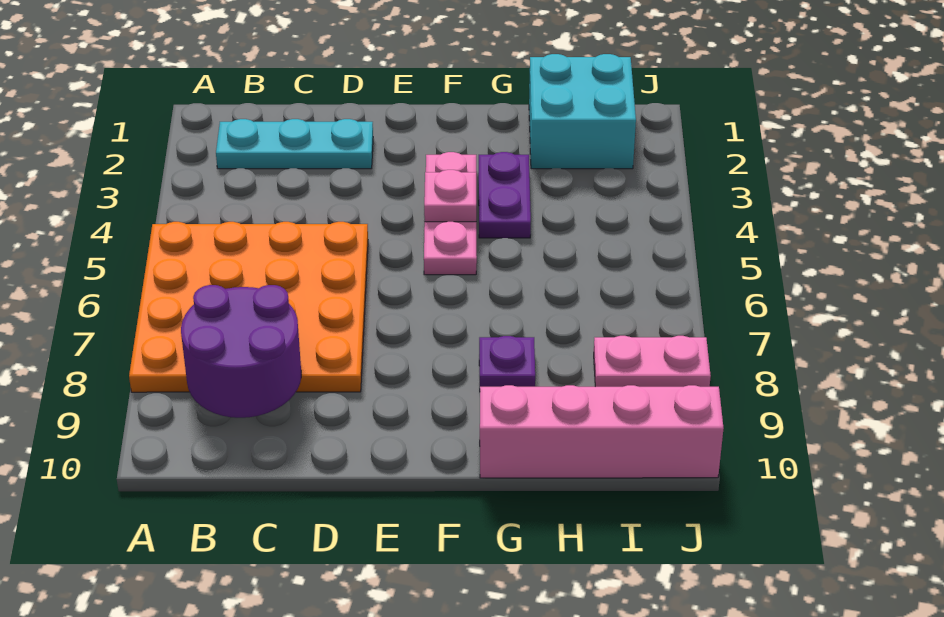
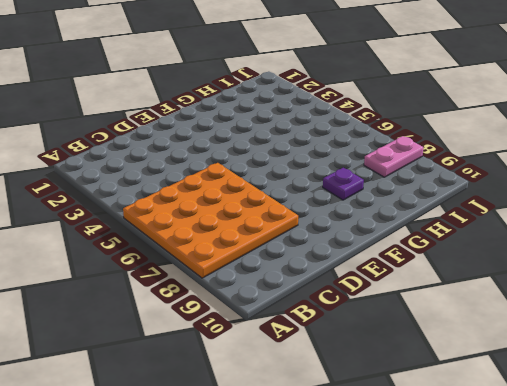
none -> cyan plate B2:D2 level 1
none -> pink plate F3:F5 level 1

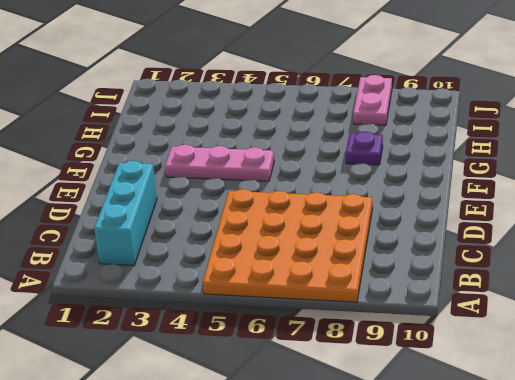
cyan brick B2:D2 level 1 -> cyan plate B2:D2 level 1
none -> purple plate G3:G4 level 1
none -> pink brick G10:J10 level 1

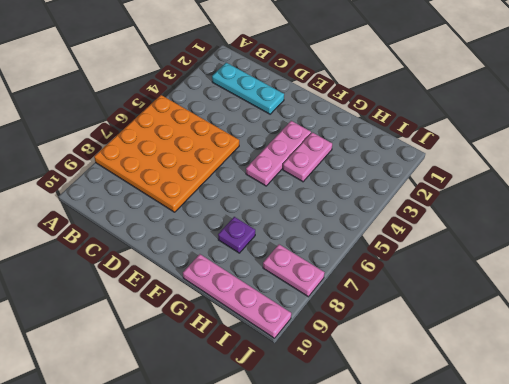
pink plate G3:G4 level 1 -> purple plate G3:G4 level 1
pink plate G10:J10 level 1 -> pink brick G10:J10 level 1
none -> cyan brick H1:I2 level 1
none -> purple round brick B8:C9 level 2

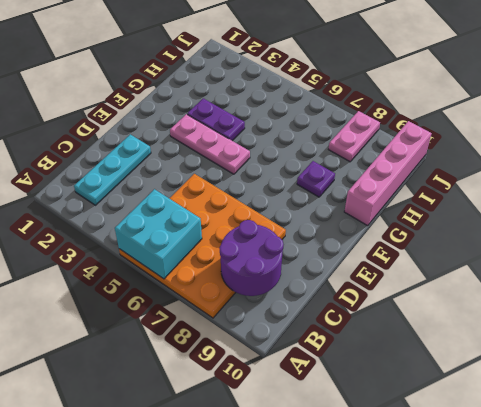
cyan brick A5:B6 level 2 -> cyan brick H1:I2 level 1
none -> pink plate F4 level 2

